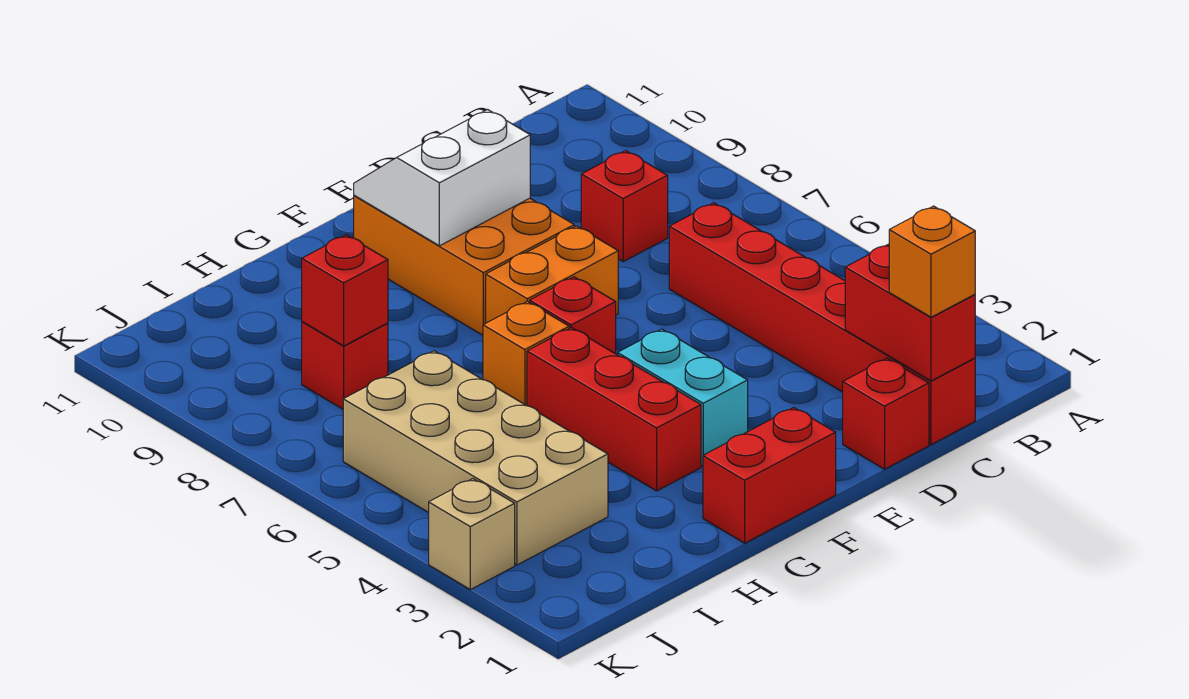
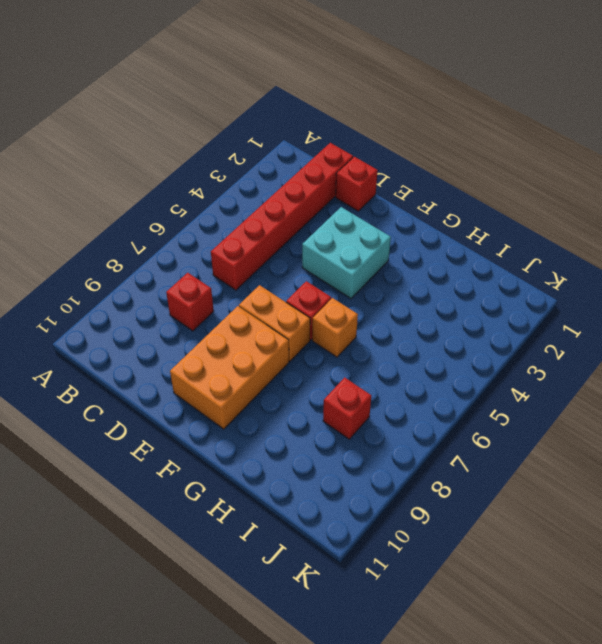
cyan brick E3:F4 level 1 -> cyan brick F3:F4 level 1
none -> red brick F1:G1 level 1
none -> red brick G3:G5 level 1
none -> tan brick I3:J6 level 1

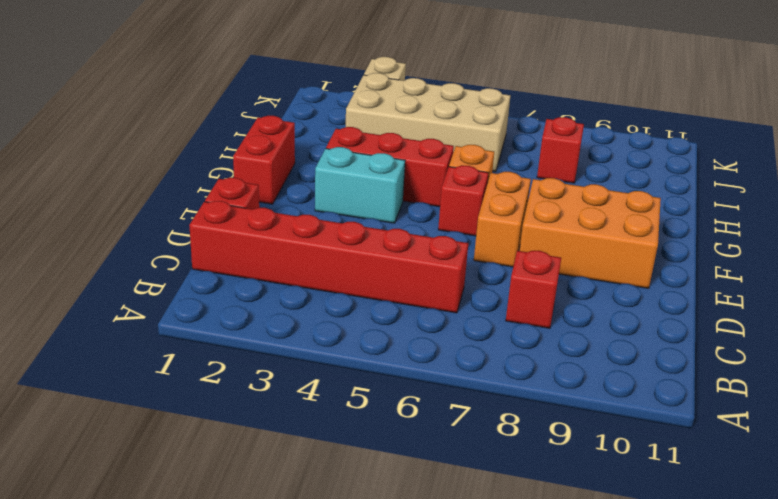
none -> red brick C1:C2 level 2
none -> white slope E9:F10 level 2 top 9
none -> red brick I8 level 2

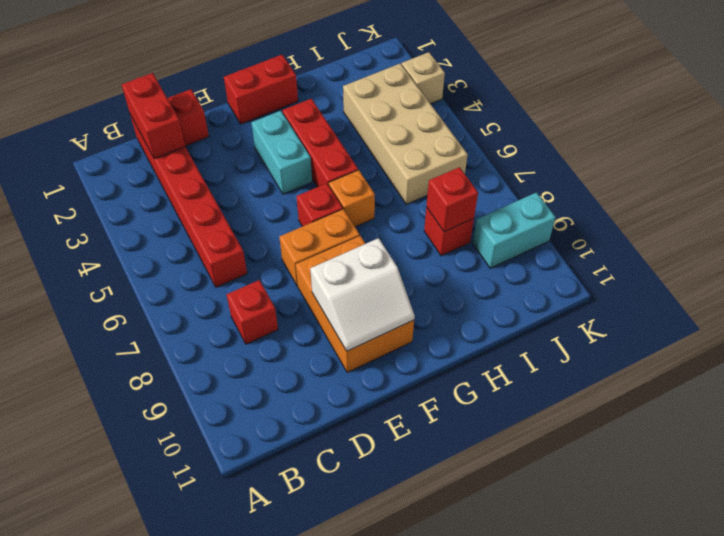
cyan brick J9:K9 level 1 -> none
none -> orange brick C1 level 3

